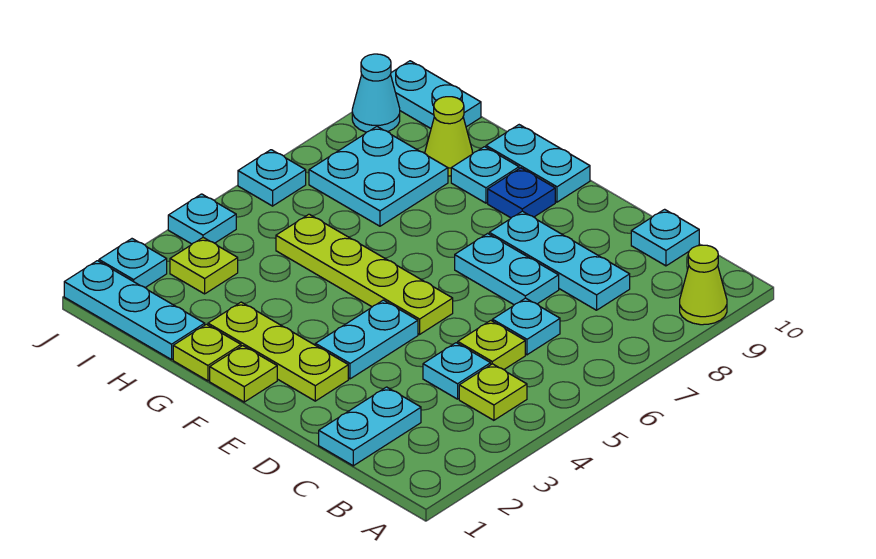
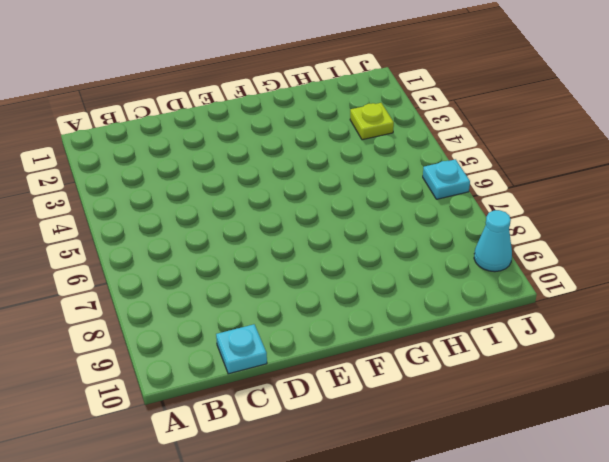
none -> lime cone A9 level 1
none -> lime plate B4 level 1
none -> cyan plate C1:C2 level 1

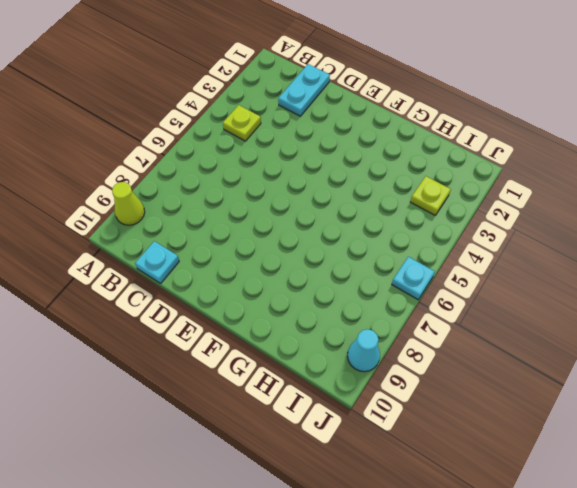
none -> cyan plate C4 level 1
none -> lime plate C5 level 1
none -> cyan plate C6 level 1

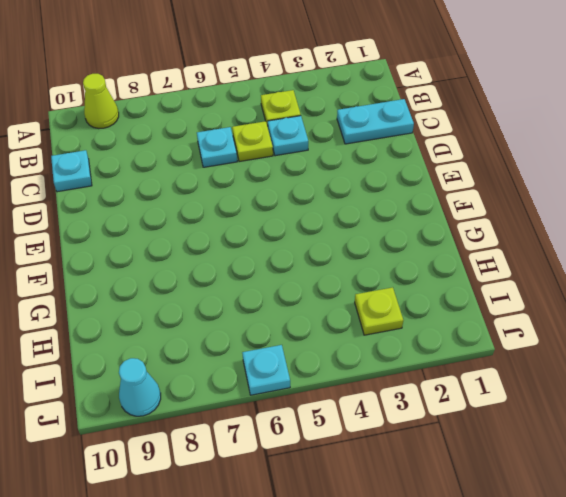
none -> cyan plate C8:E8 level 1
none -> cyan plate D7:E7 level 1
none -> lime plate E2:G2 level 1

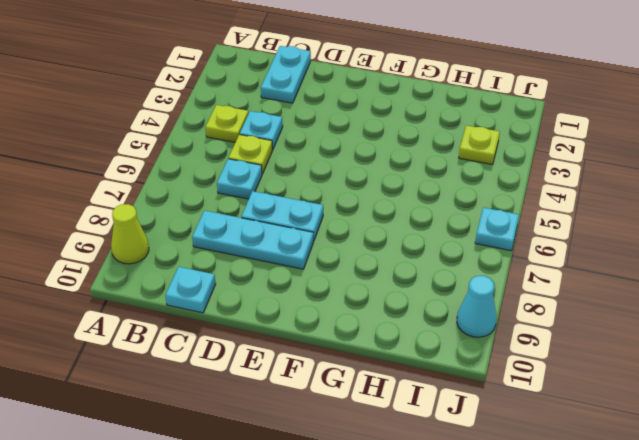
none -> lime plate E2:G2 level 1
none -> cyan plate E3:E4 level 1
none -> lime plate E5:H5 level 1

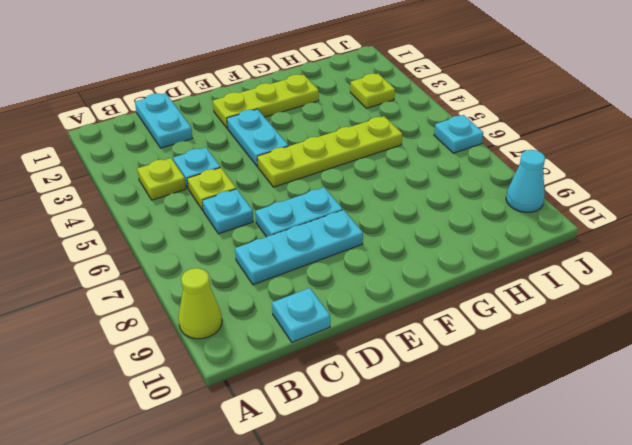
none -> lime plate F1 level 1
none -> blue plate F9 level 1
none -> cyan plate F10:G10 level 1

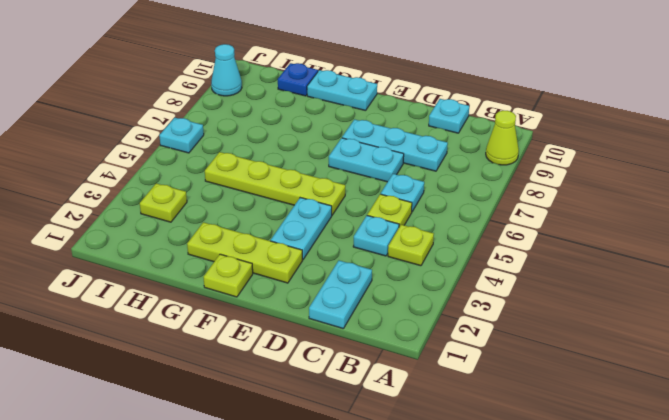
blue plate H10 level 1 -> blue plate F9 level 1
none -> lime plate G1 level 1
none -> cyan plate G9 level 1
none -> cyan plate H1:J1 level 1

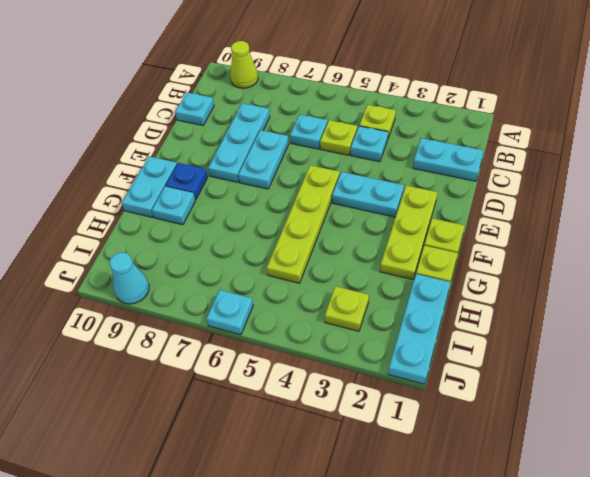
none -> cyan plate H7:I8 level 1
none -> lime cone H9 level 1
none -> cyan plate I10:J10 level 1

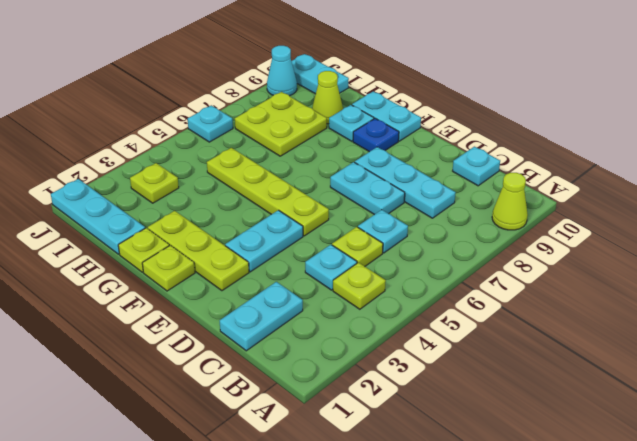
lime plate H7:I8 level 1 -> cyan plate H7:I8 level 1
none -> cyan plate J2 level 1
none -> cyan plate J4 level 1

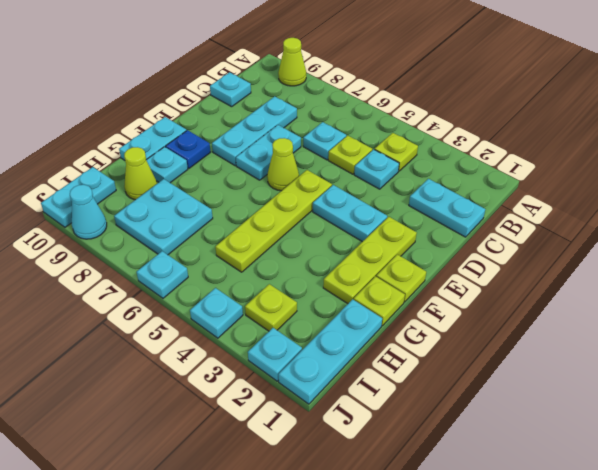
lime cone E6 level 1 -> none

